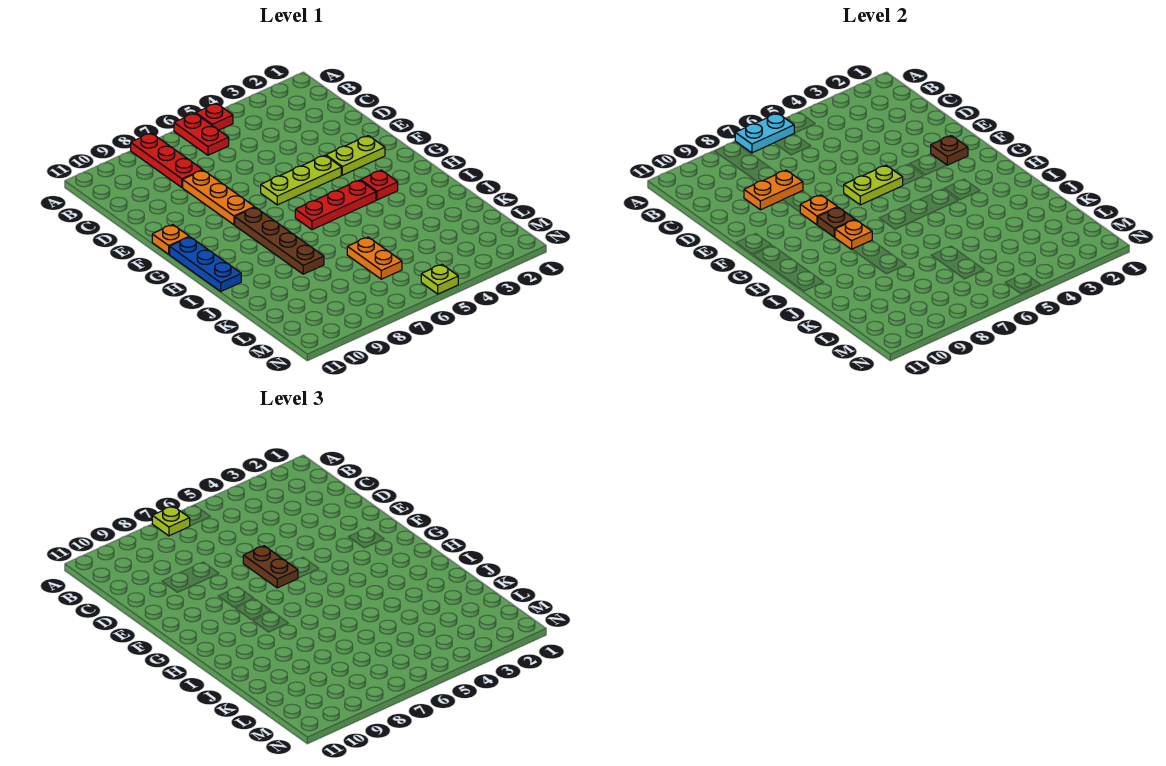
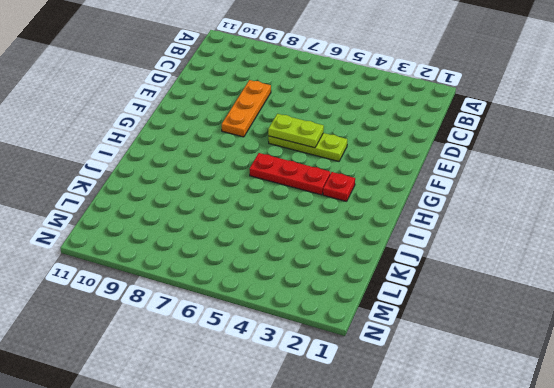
none -> red plate A5 level 1
none -> red plate A6:B6 level 1
none -> red plate A8:C8 level 1

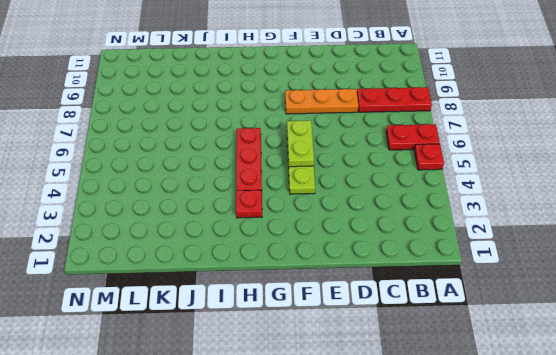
none -> lime plate F2:F3 level 1
none -> orange plate F11 level 1
none -> brown plate G8:J8 level 1

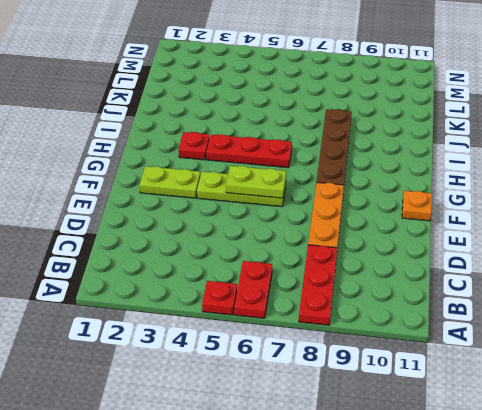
none -> blue plate G11:I11 level 1
none -> orange plate K6:L6 level 1
none -> lime plate N5 level 1

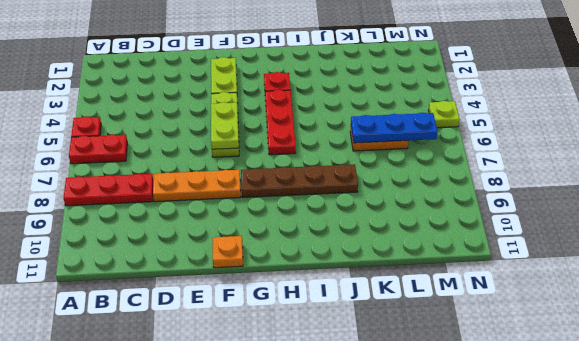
blue plate K6:M6 level 2 -> blue plate G11:I11 level 1
none -> cyan plate A6:A7 level 2
none -> orange plate D8:D9 level 2
none -> brown plate F2 level 2

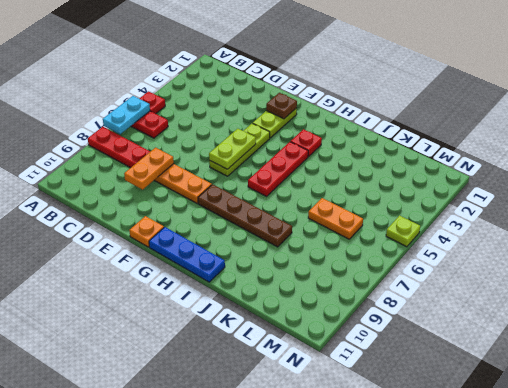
none -> orange plate F8 level 2
none -> brown plate G8 level 2
none -> orange plate H8 level 2

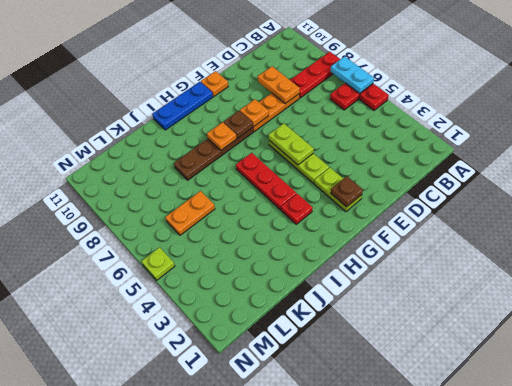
none -> lime plate A7 level 3
none -> brown plate E6:F6 level 3

